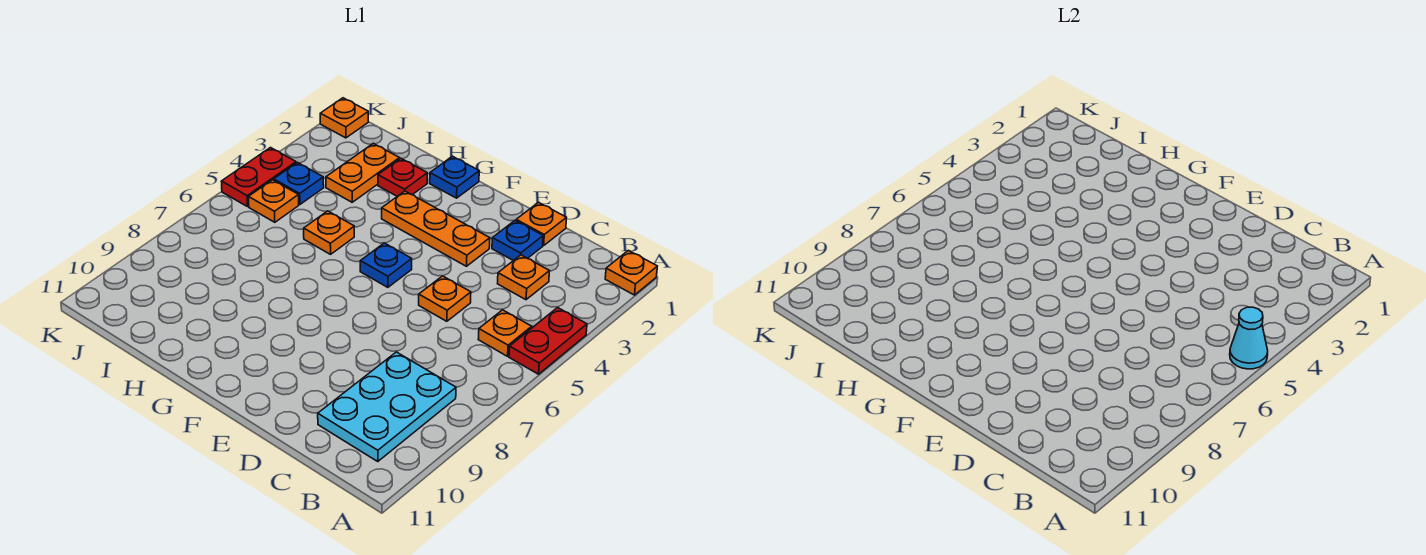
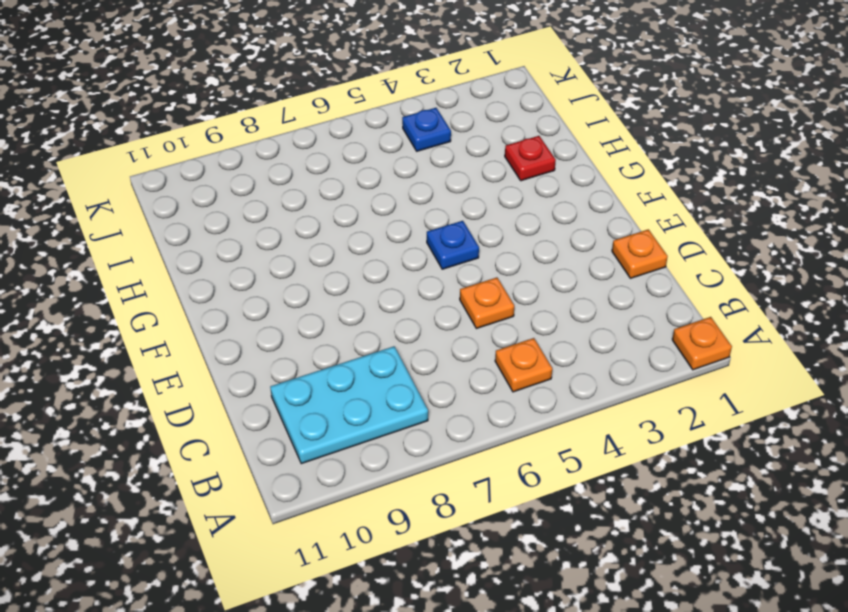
none -> red plate A4:A5 level 1
none -> orange plate C3 level 1
none -> blue plate D2 level 1

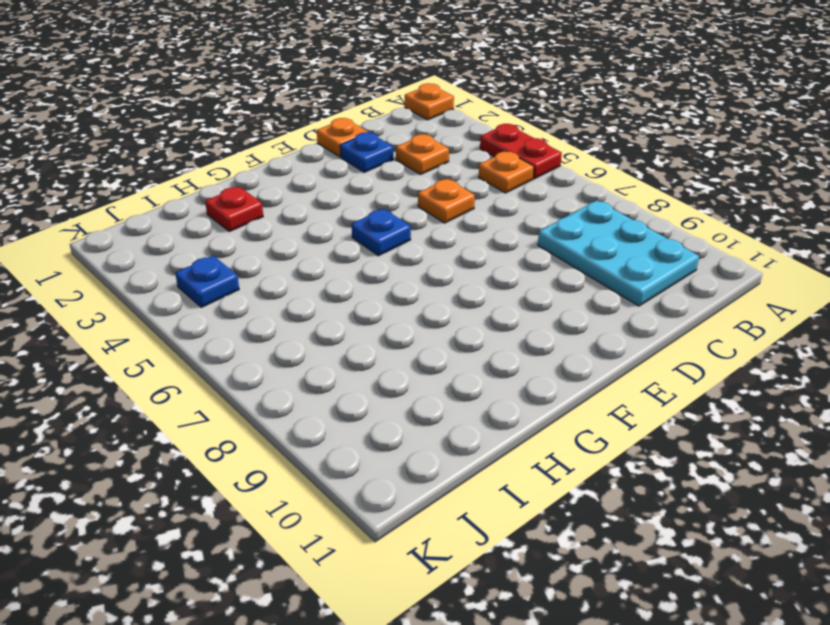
none -> orange plate E3:G3 level 1
none -> blue plate G1 level 1
none -> orange plate H5 level 1

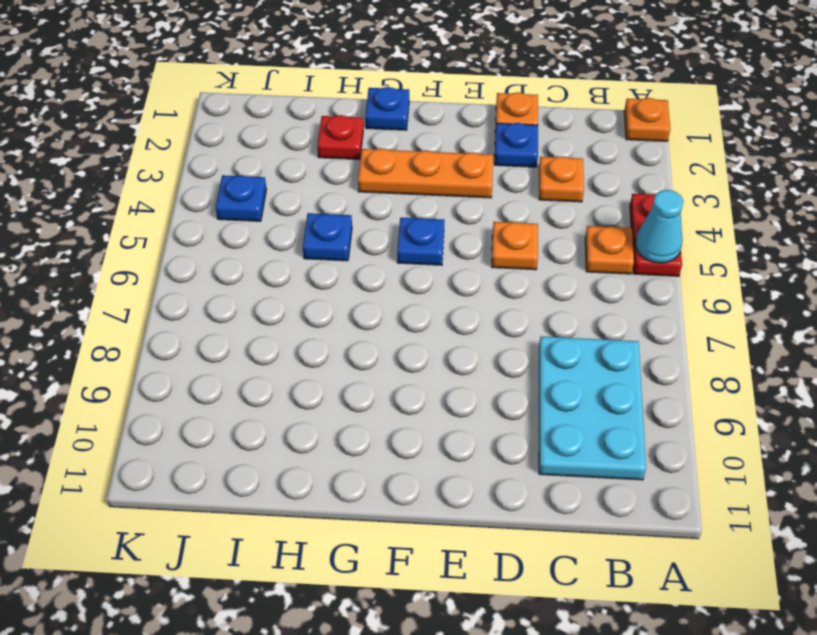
blue plate H5 level 1 -> orange plate H5 level 1
none -> orange plate I2:I3 level 1
none -> orange plate J5 level 1
none -> orange plate K1 level 1

